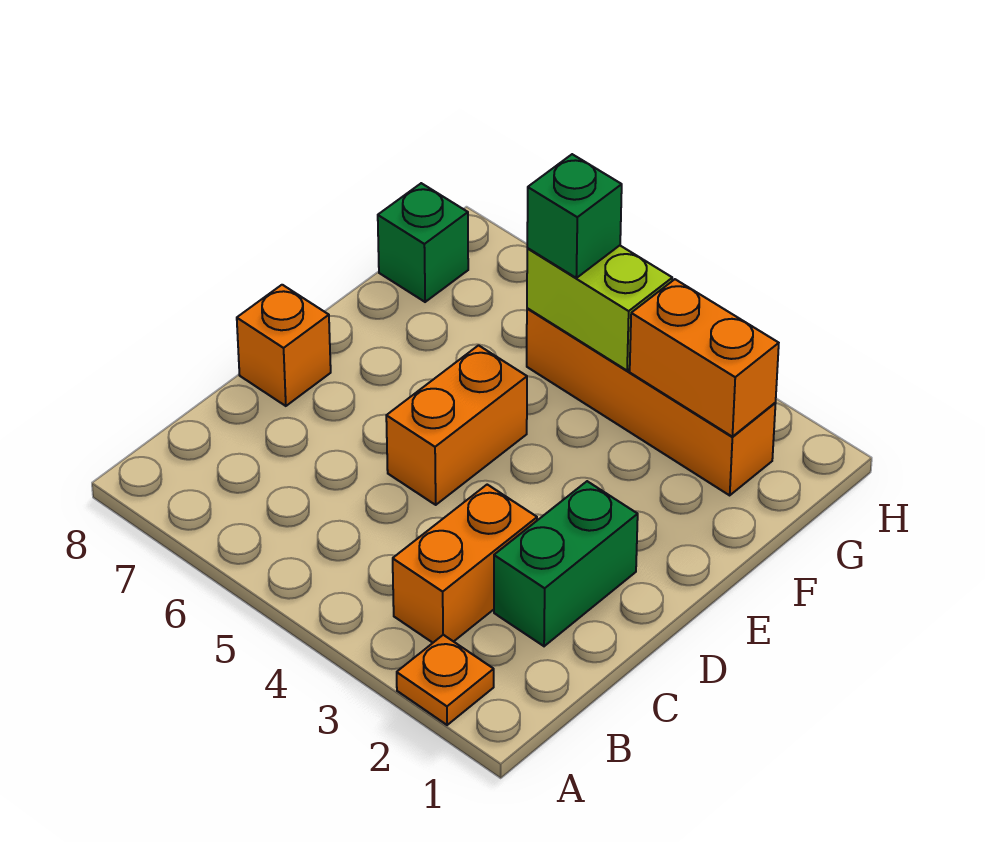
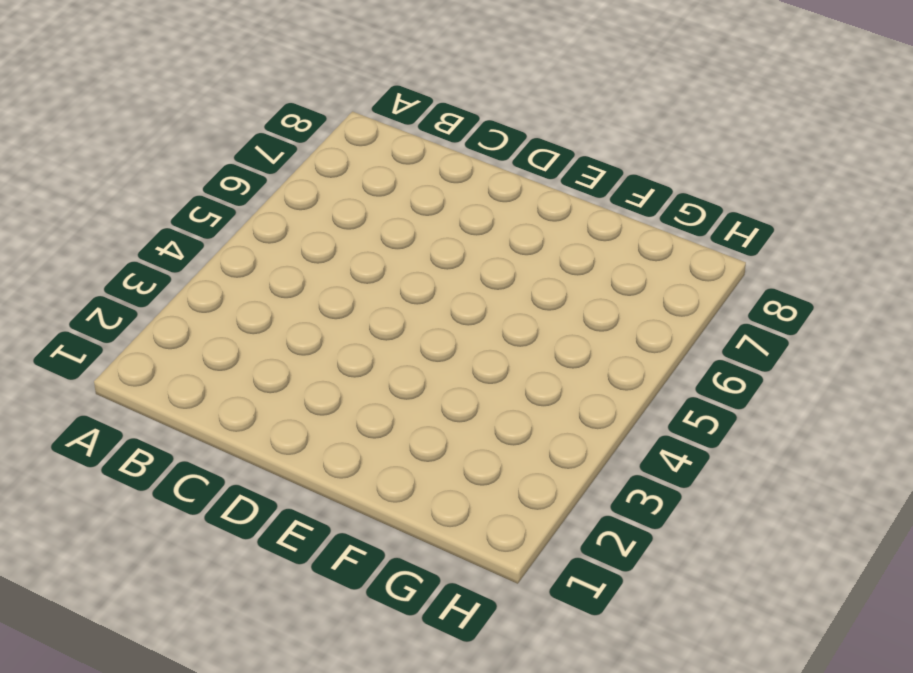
none -> orange plate A2 level 1
none -> orange brick B3:C3 level 1

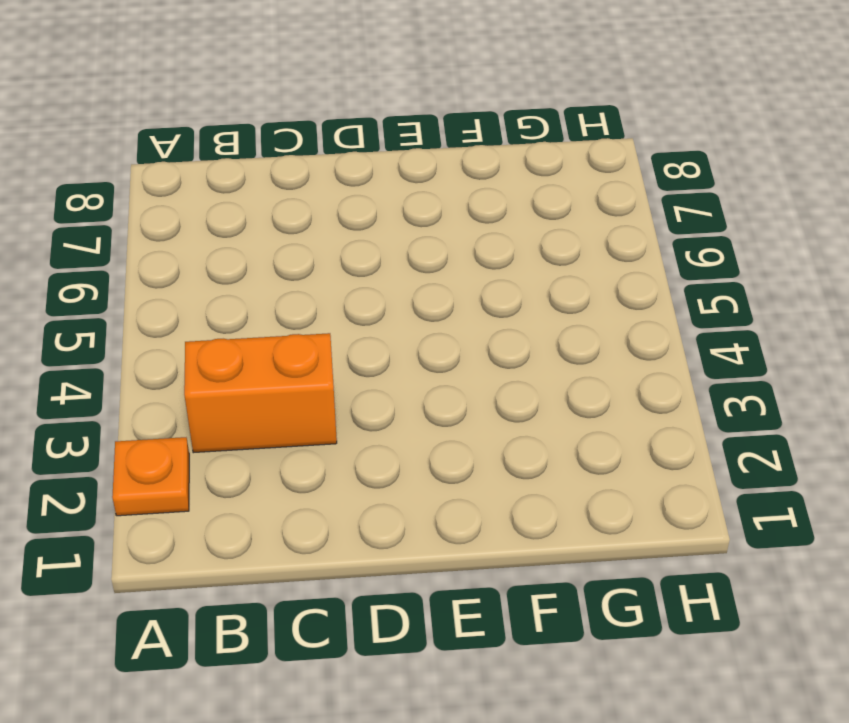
none -> green brick C2:D2 level 1
none -> orange brick D5:E5 level 1

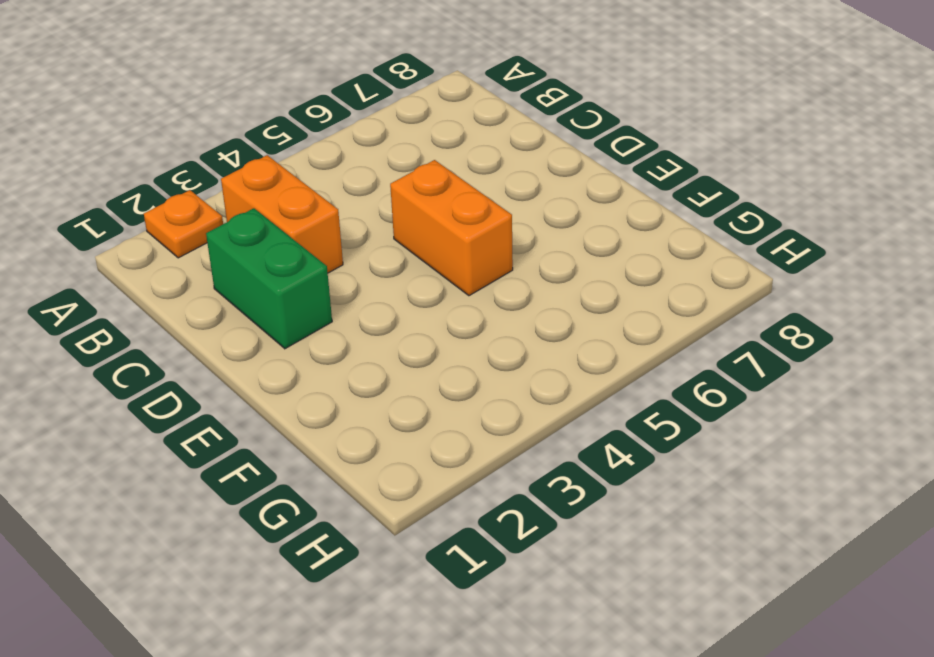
none -> orange brick D8 level 1
none -> orange brick G2:G5 level 1

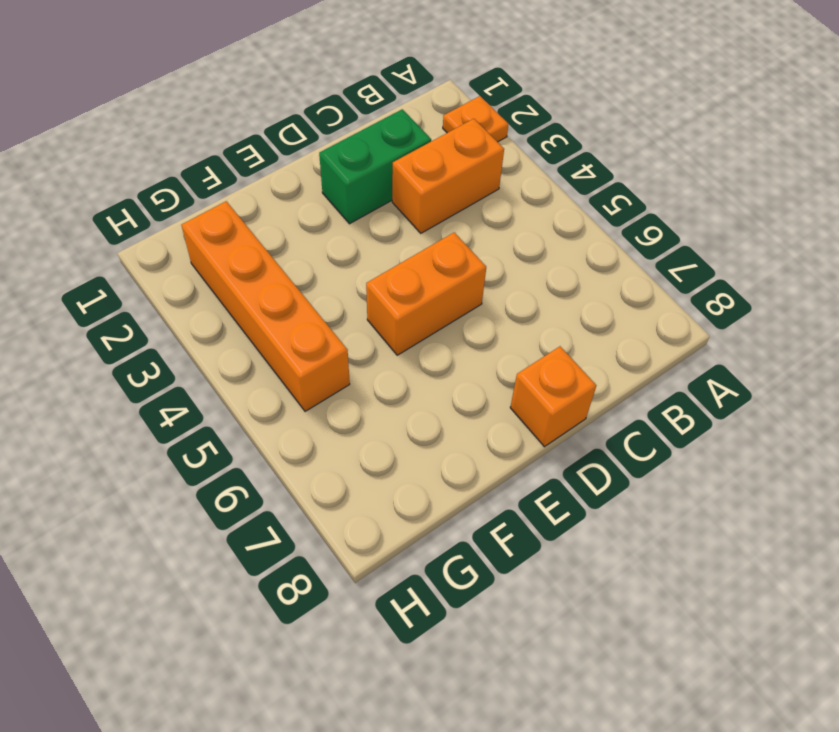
none -> green brick G8 level 1
none -> orange brick G2:G3 level 2

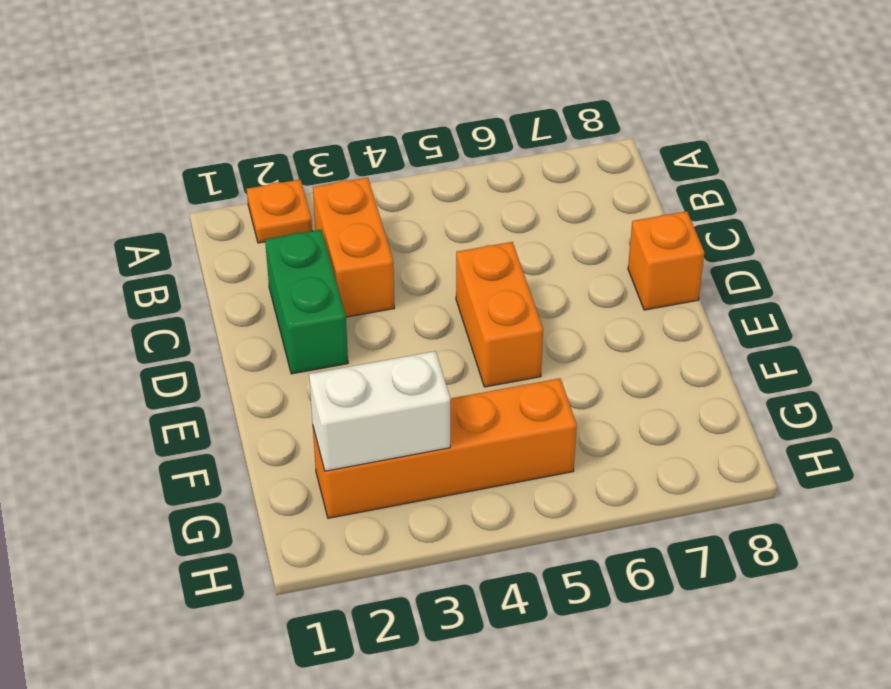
white brick G2:G3 level 2 -> orange brick G2:G3 level 2
none -> green brick G8 level 1
none -> lime brick G4:G5 level 2

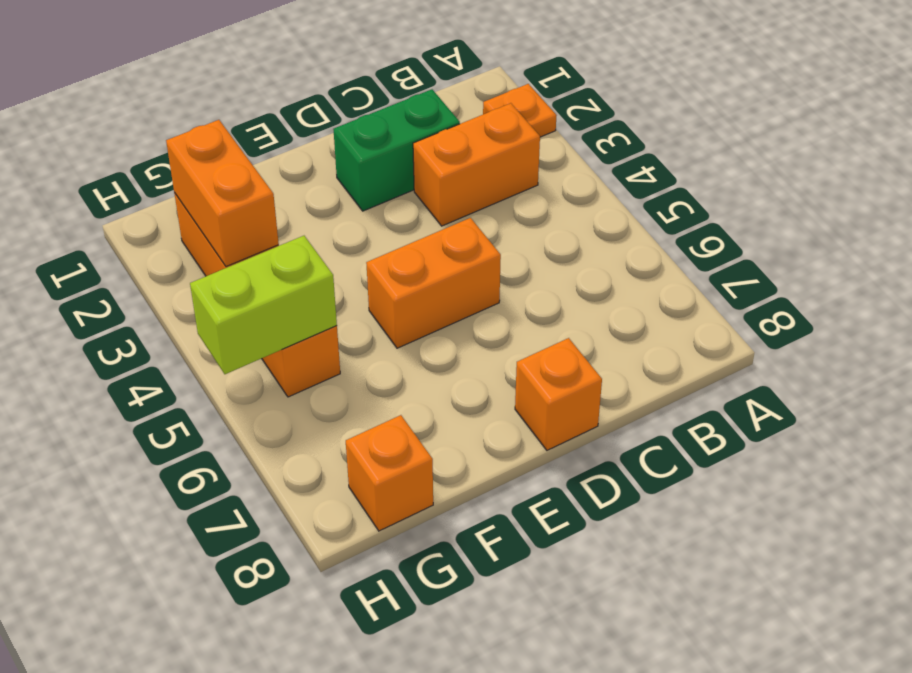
lime brick G5:H5 level 2 -> lime brick G4:G5 level 2
orange brick G8 level 1 -> green brick G8 level 1
none -> green brick G5 level 3

